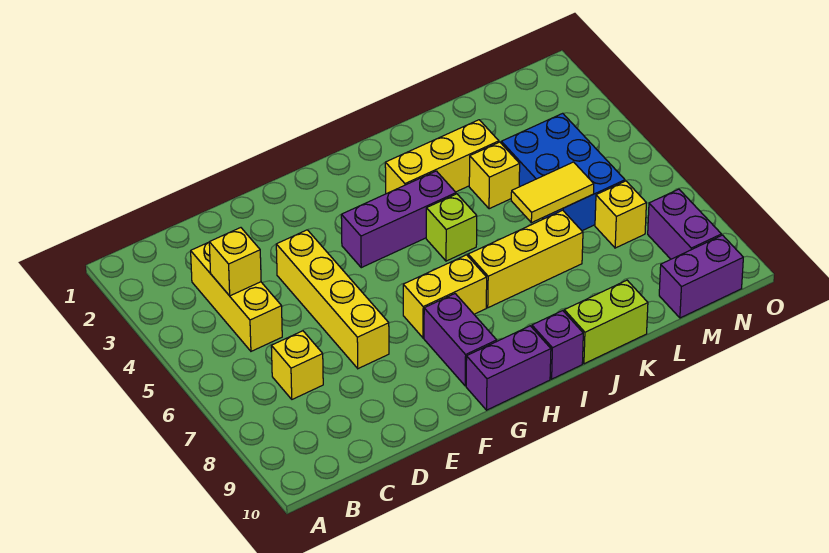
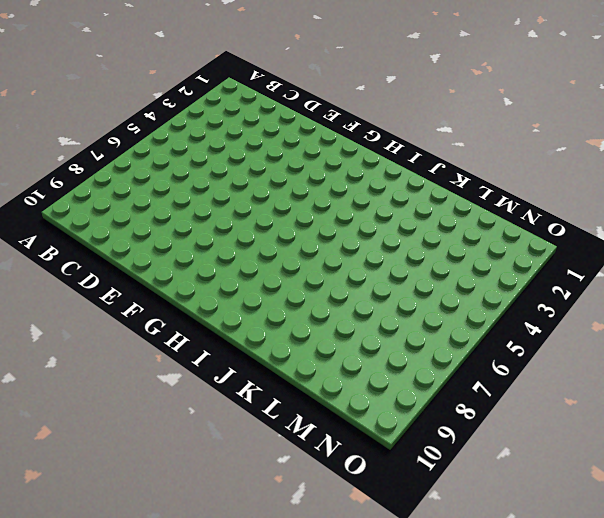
none -> yellow brick C3:C5 level 1
none -> yellow brick C7 level 1
none -> yellow brick E4:E7 level 1

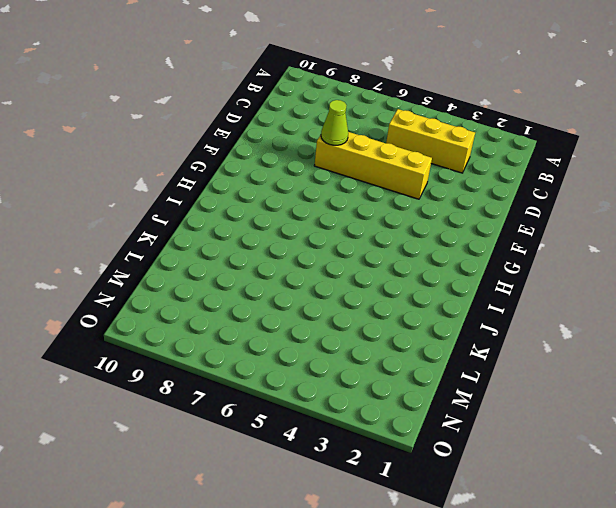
lime cone E7 level 2 -> none
none -> yellow brick C7 level 1
none -> purple brick G4:I4 level 1
none -> yellow brick G7:H7 level 1

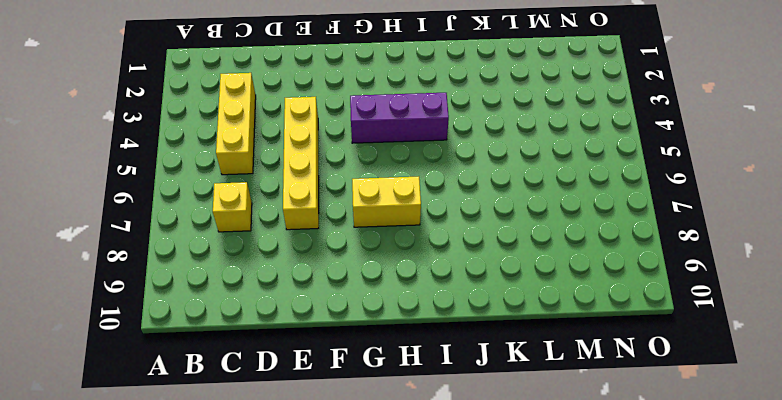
none -> purple brick G8:G9 level 1
none -> purple brick G10:H10 level 1
none -> yellow brick I3:K3 level 1

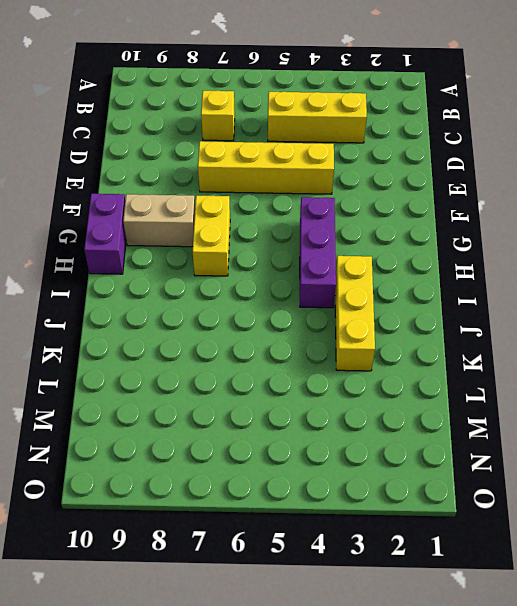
tan brick G8:G9 level 1 -> purple brick G8:G9 level 1
none -> lime brick I5 level 1
none -> yellow brick I7:K7 level 1
none -> purple brick I10 level 1

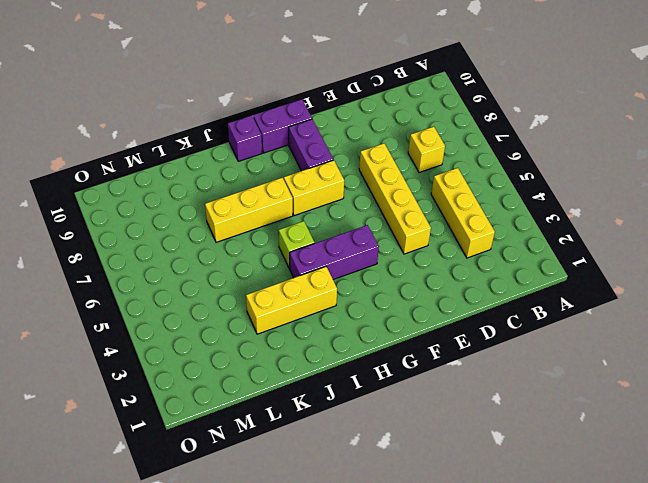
none -> lime brick J10:K10 level 1
none -> yellow brick K4 level 1
none -> blue brick L4:M6 level 1

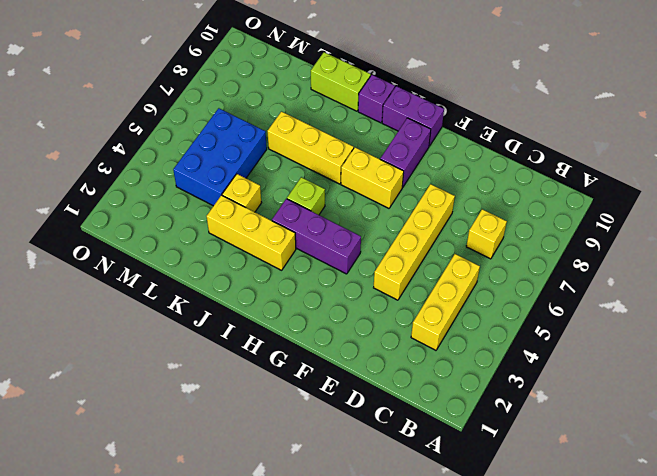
none -> yellow brick M7 level 1
none -> purple brick M10:N10 level 1
none -> purple brick N8:N9 level 1

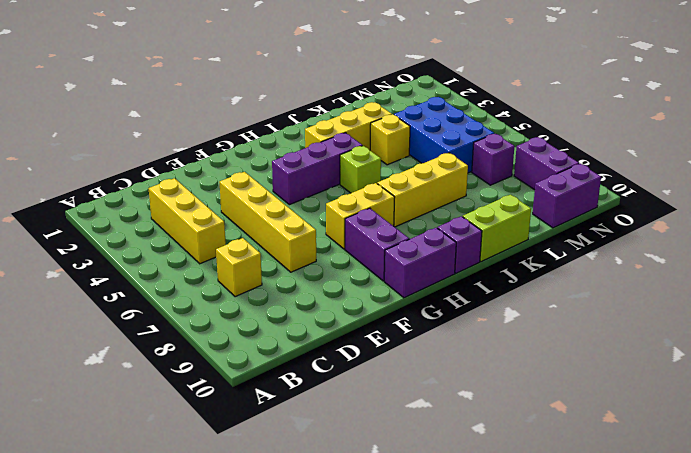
purple brick M7 level 1 -> yellow brick M7 level 1
none -> yellow brick C4 level 2
none -> yellow tile K6:L6 level 2

